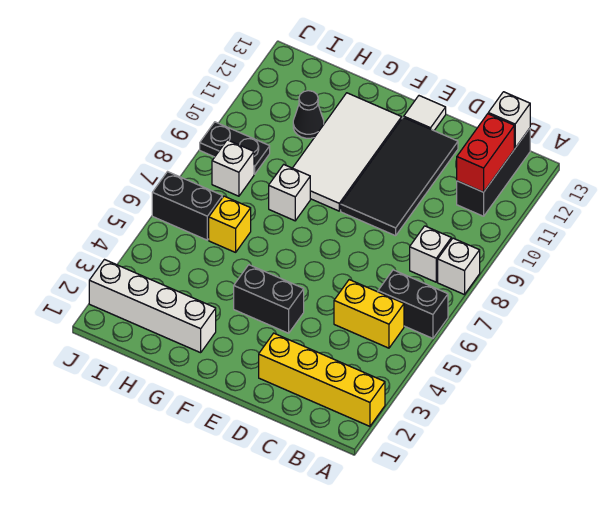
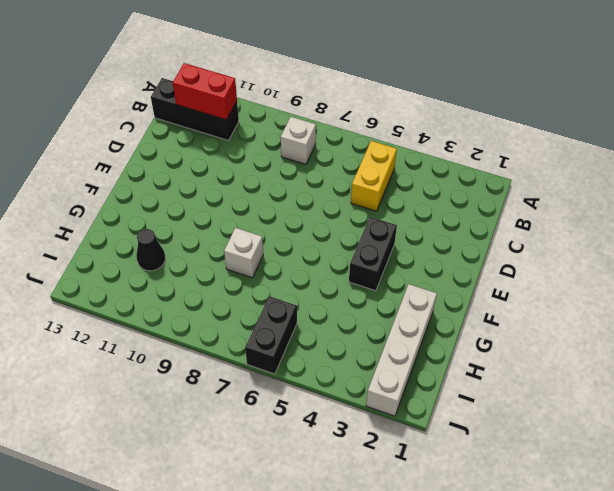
none -> yellow brick A2:D2 level 1
none -> black brick A6:B6 level 1
none -> white brick A8 level 1

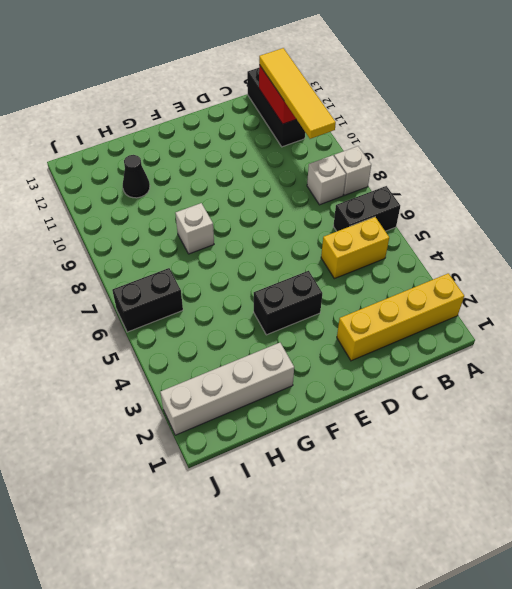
yellow tile B9:B12 level 3 -> none
none -> black tile D9:E12 level 1
none -> white tile E13 level 1
none -> white tile F9:G12 level 1

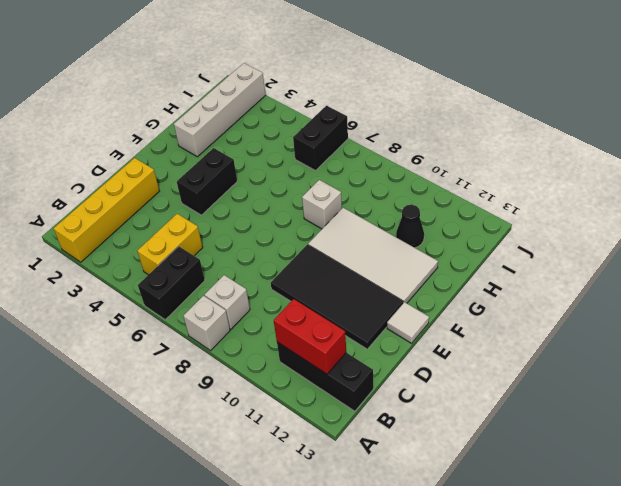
none -> yellow brick H6 level 1
none -> white brick I8 level 1
none -> black plate I9:J9 level 1

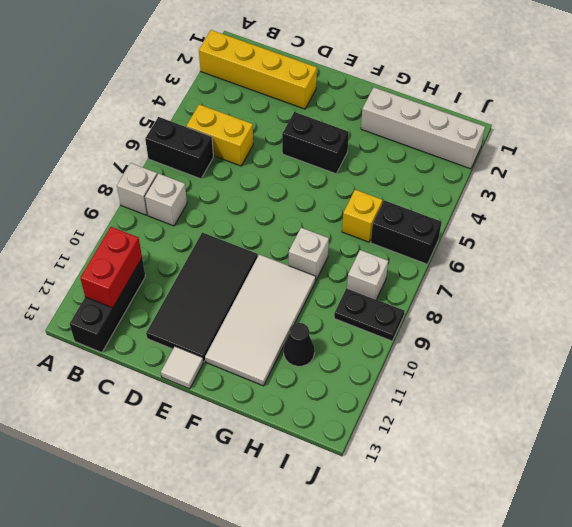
none -> white brick B13 level 2

